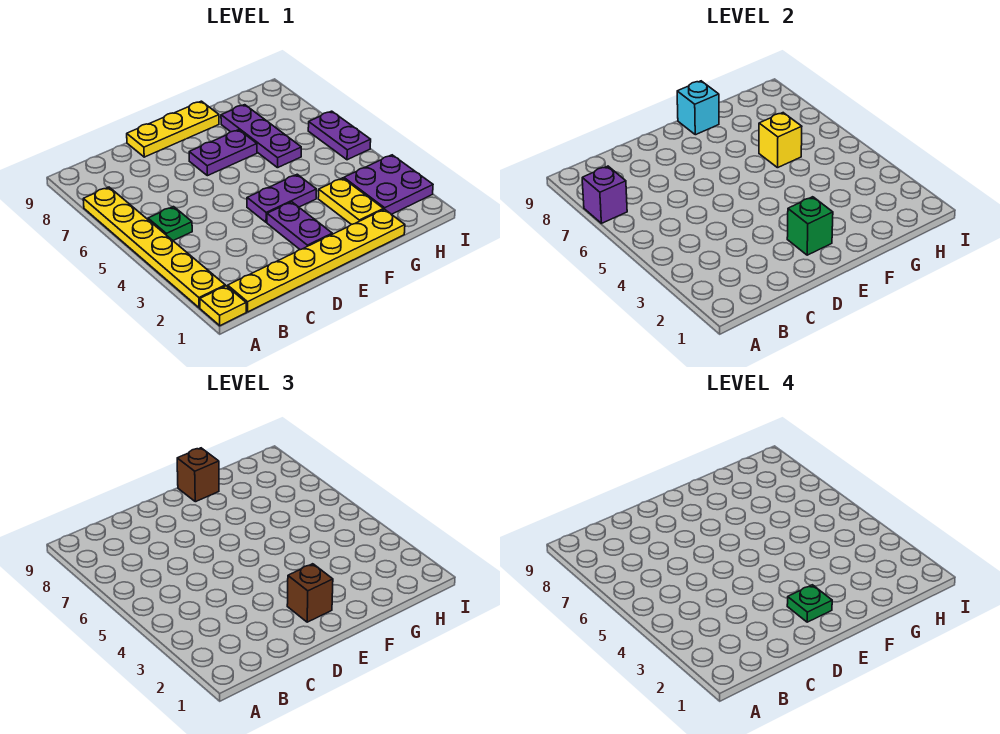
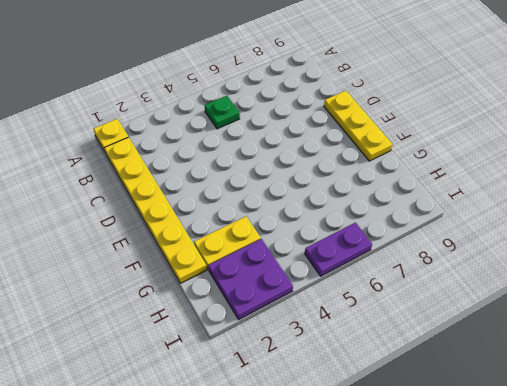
none -> yellow plate A2:A7 level 1
none -> purple plate E2:E3 level 1
none -> purple plate E4:F4 level 1

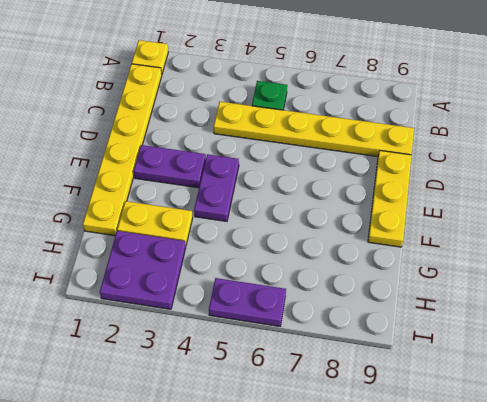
yellow plate C4:C9 level 1 -> yellow plate A2:A7 level 1
none -> purple plate E7:F7 level 1
none -> purple plate G6:G8 level 1
none -> purple brick A7 level 2

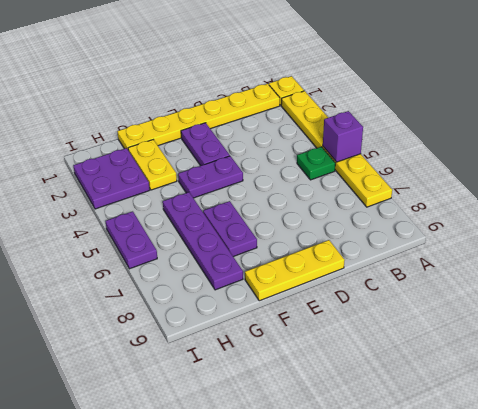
purple brick A5 level 2 -> purple brick A7 level 2
purple plate F6:F7 level 1 -> purple plate E7:F7 level 1
purple plate G5:G8 level 1 -> purple plate G6:G8 level 1
none -> green brick E2 level 2
none -> cyan brick F9 level 2
none -> yellow brick G6 level 2

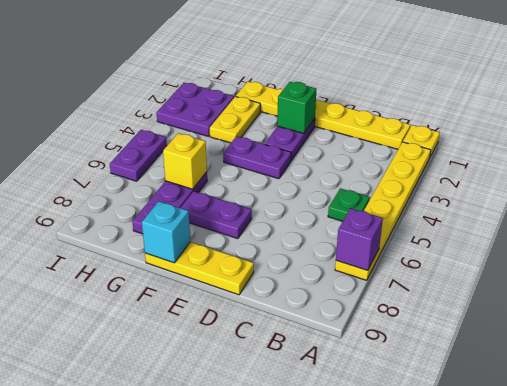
none -> brown brick E2 level 3
none -> brown brick F9 level 3
none -> green plate E2 level 4

